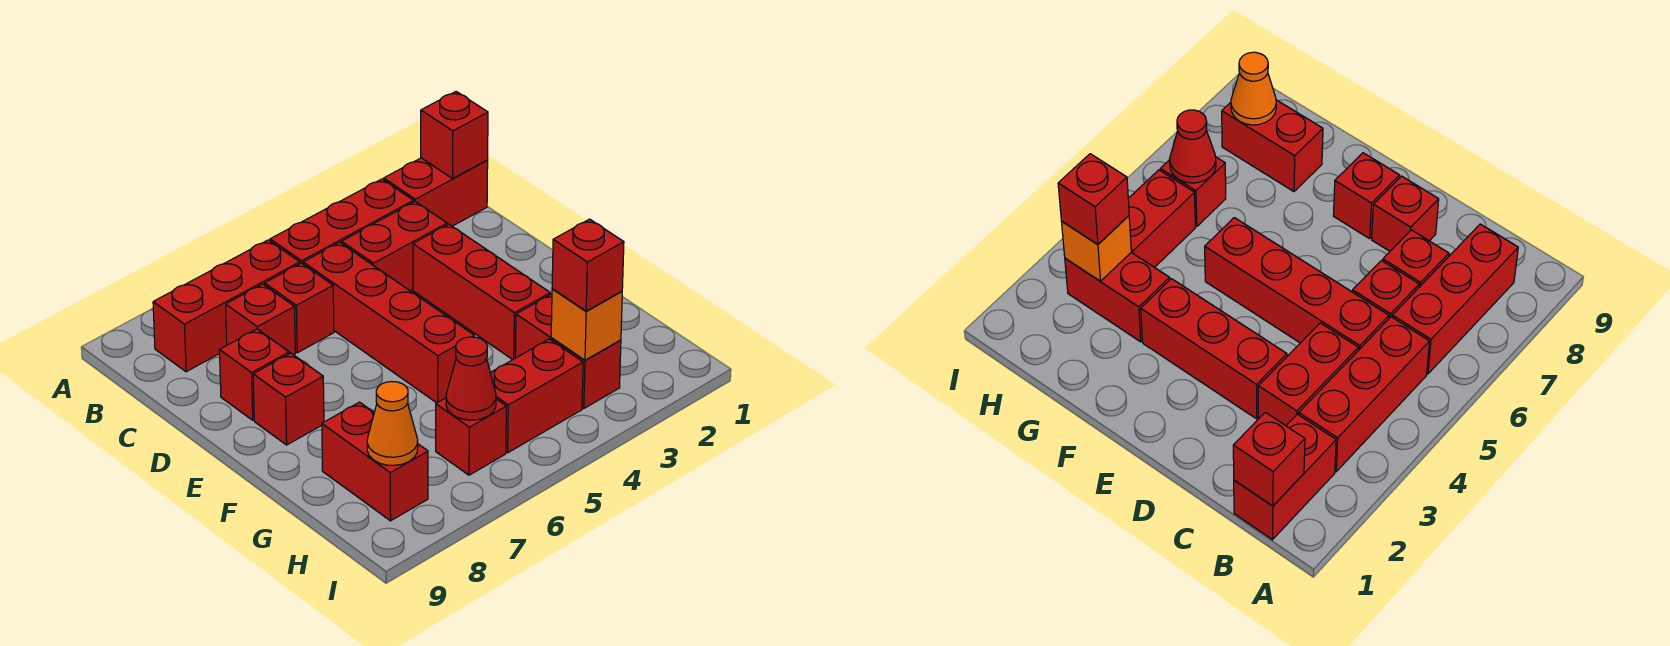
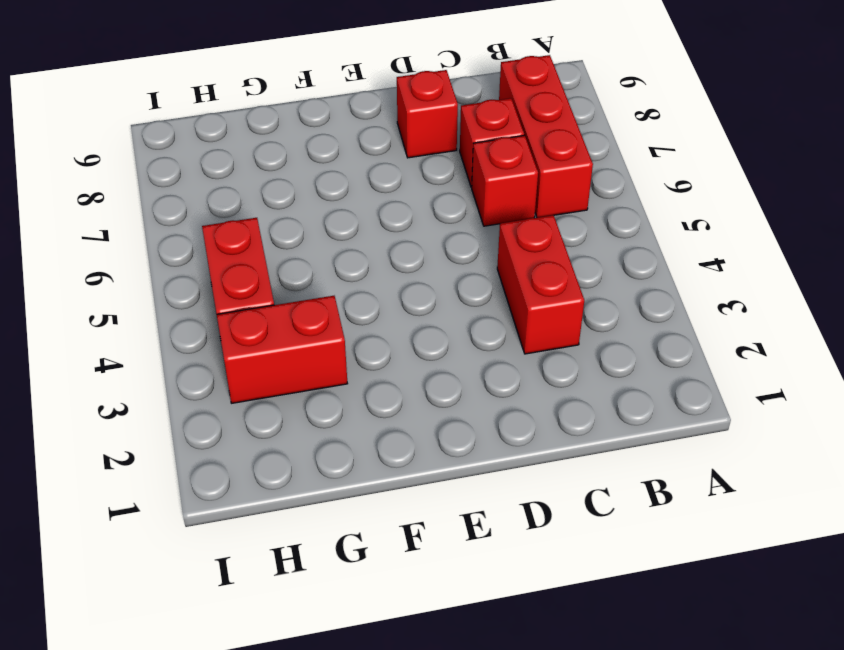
none -> red brick B1:B2 level 1
none -> red brick B3:B5 level 1
none -> red brick C5:F5 level 1

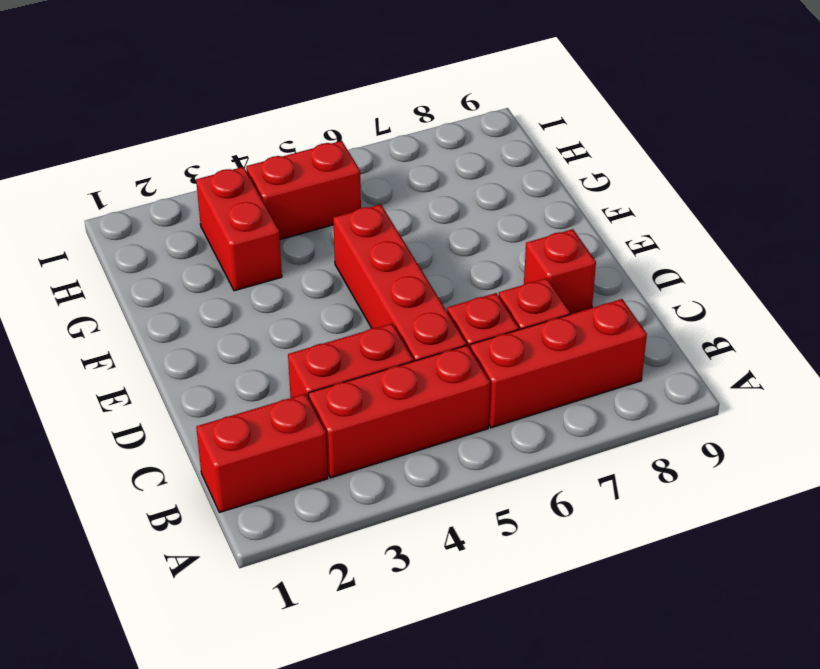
none -> red brick D3:F3 level 1
none -> red brick E8 level 1
none -> red brick G8:H8 level 1

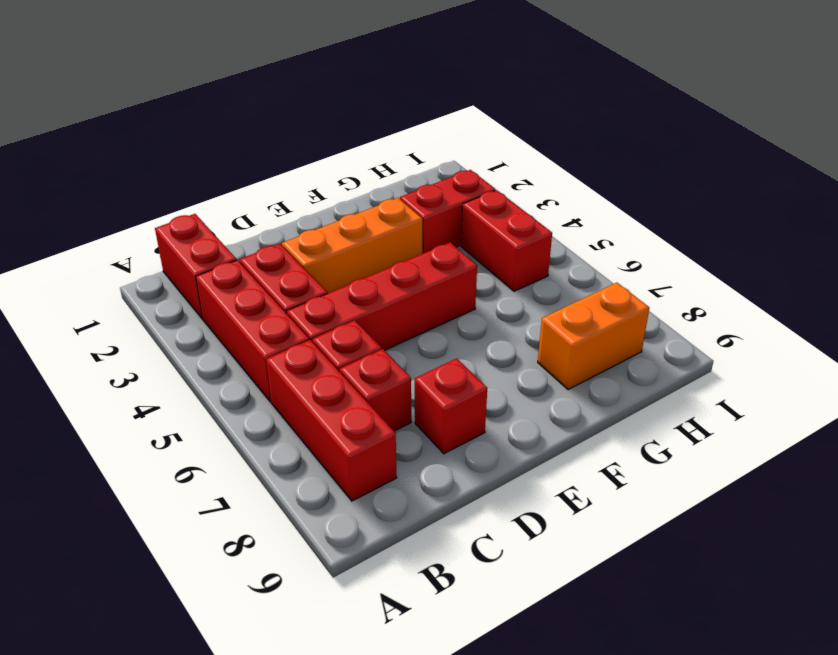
orange brick D3:F3 level 1 -> red brick D3:F3 level 1
orange brick G8:H8 level 1 -> red brick G8:H8 level 1
none -> red brick E8 level 1
none -> red brick H6 level 1
none -> red brick B1 level 2

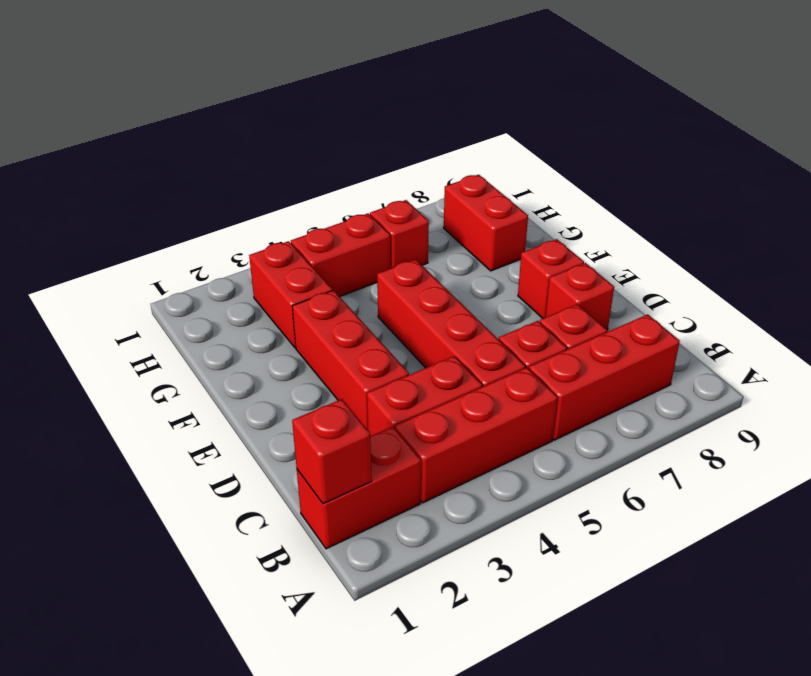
none -> orange brick H3 level 2
none -> red cone H6 level 2
none -> orange cone H8 level 2

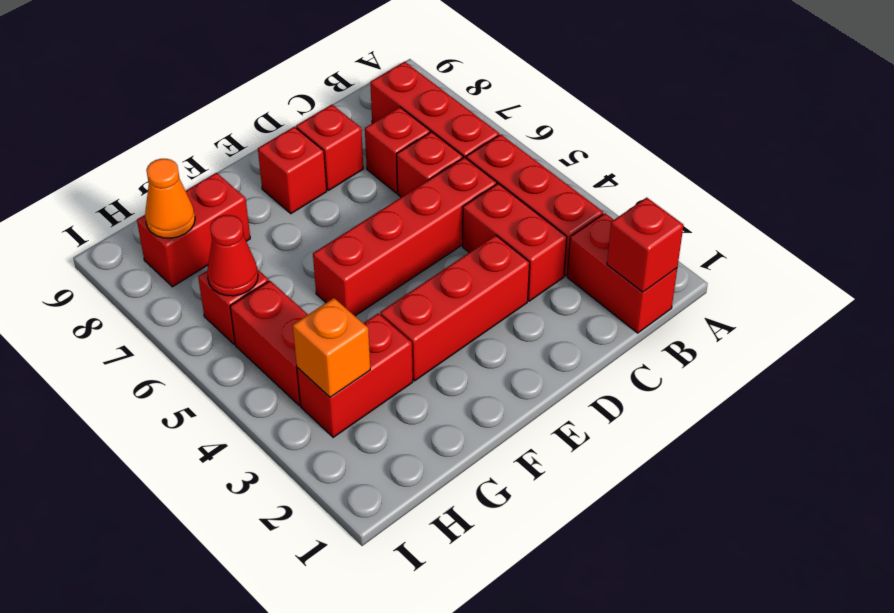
none -> red brick H3 level 3

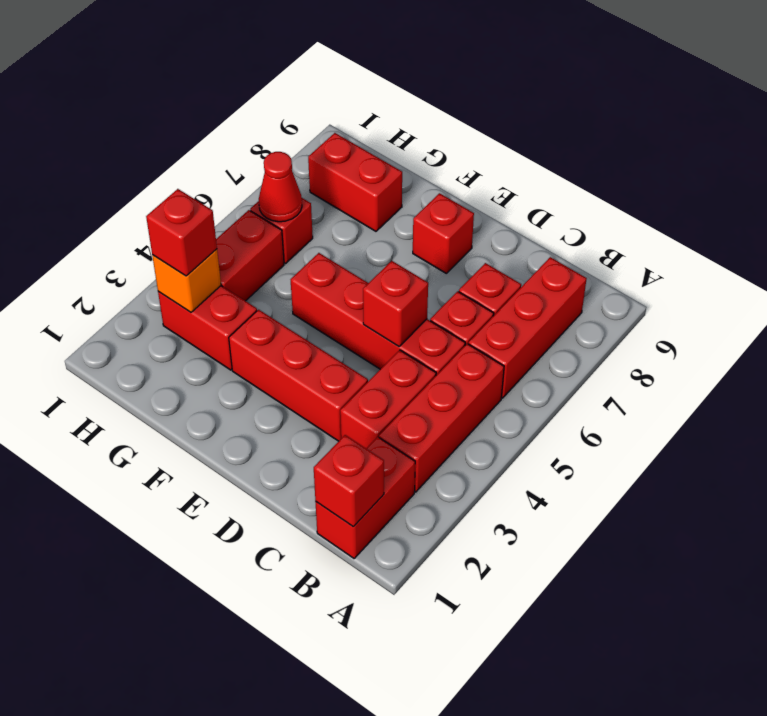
red brick D5 level 2 -> red brick D8 level 1
none -> orange cone H8 level 2

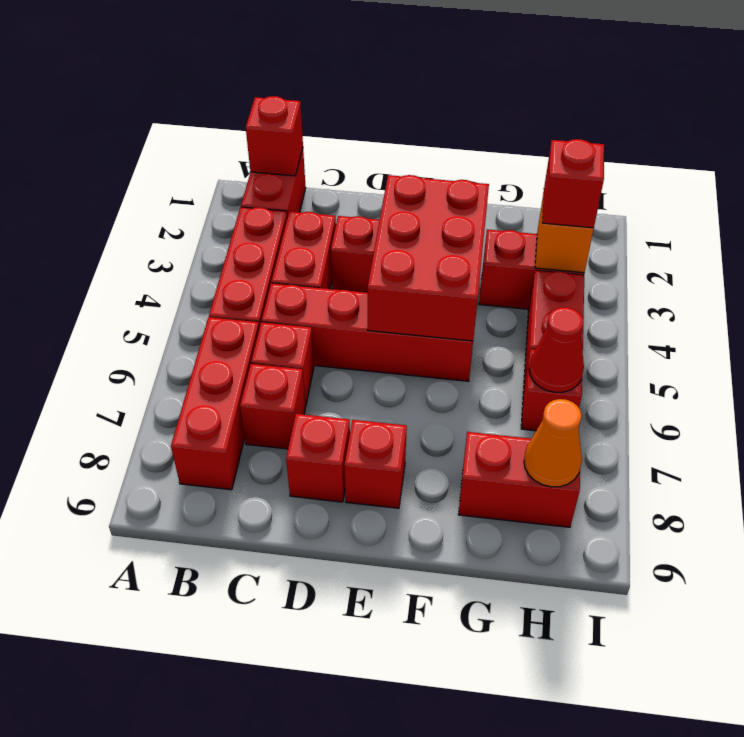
red brick E3:F5 level 2 -> none

